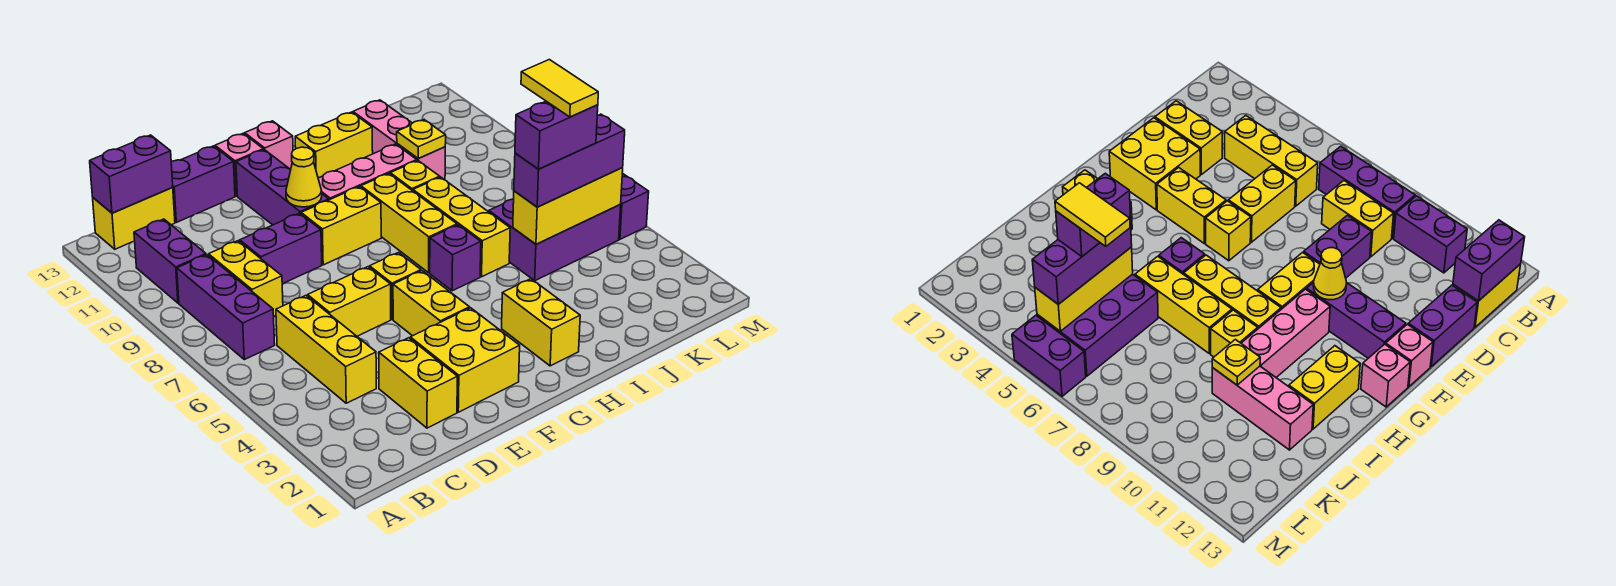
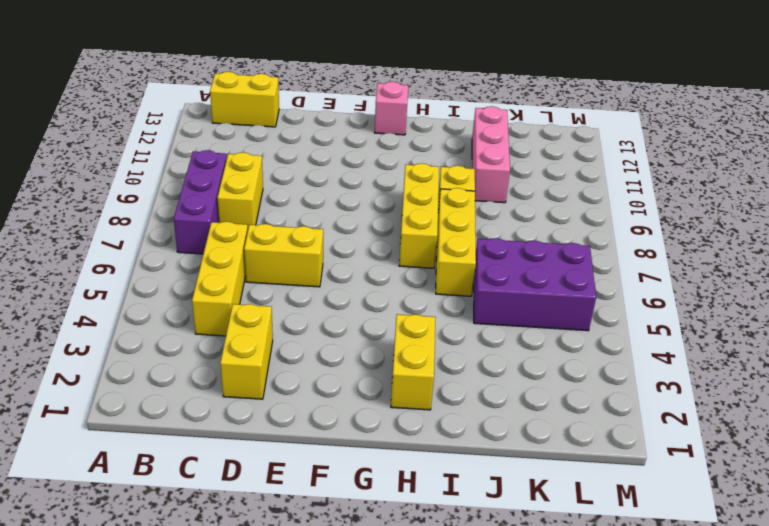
none -> purple brick B10:B11 level 1
none -> purple brick D9:E9 level 1
none -> purple brick D13:E13 level 1
none -> yellow brick E2:F3 level 1

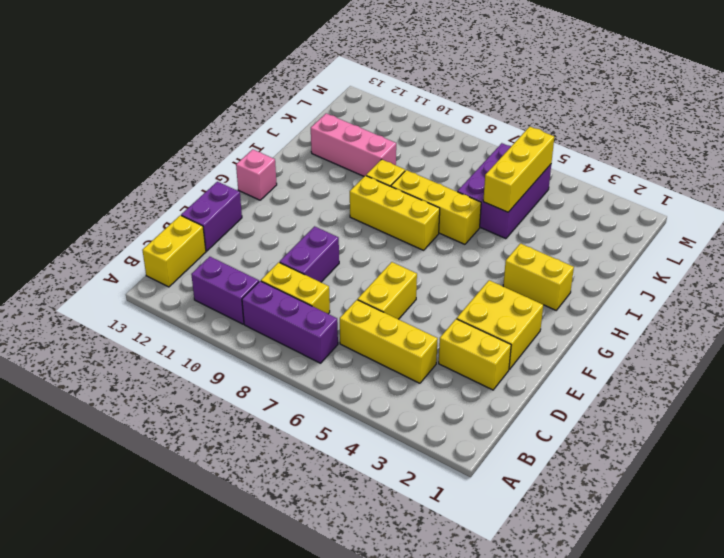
none -> yellow brick F4:F5 level 1
none -> yellow brick F6 level 1
none -> yellow brick F9:G9 level 1
none -> purple brick F10:F12 level 1

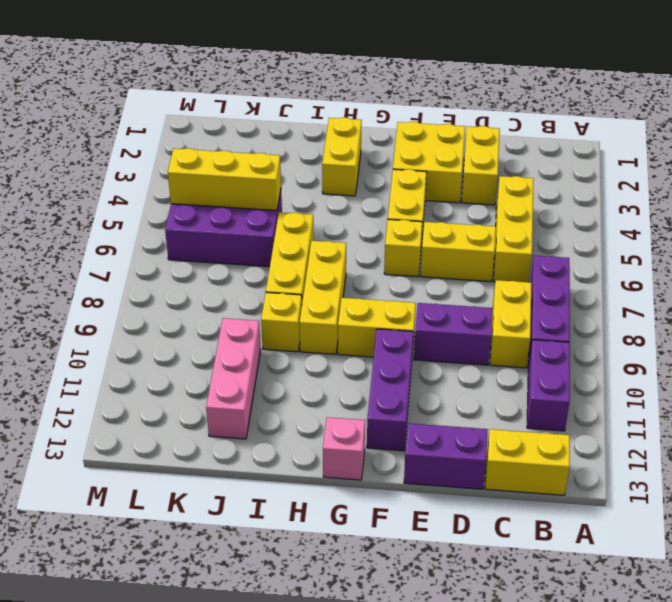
none -> pink brick F13 level 1
none -> pink brick G10:I10 level 1
none -> purple brick H6 level 1
none -> yellow brick H12:I12 level 1

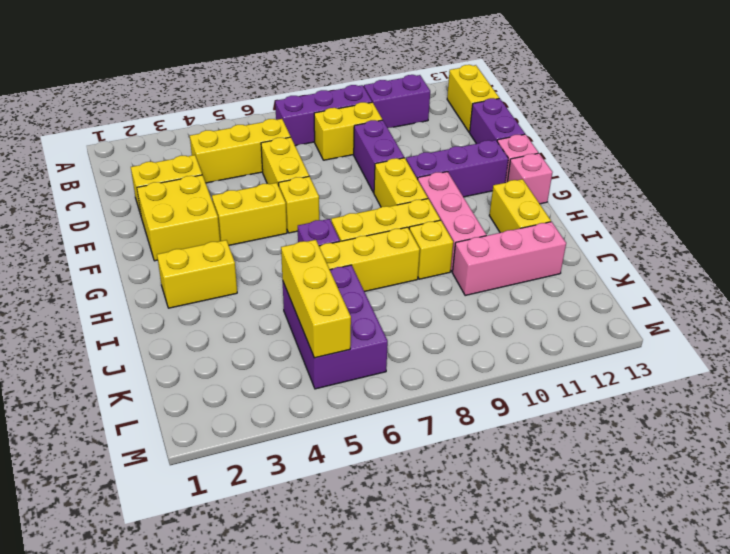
none -> purple brick M5:M6 level 1
none -> purple brick B13:C13 level 2
none -> yellow cone F10 level 2
none -> yellow plate J10 level 2

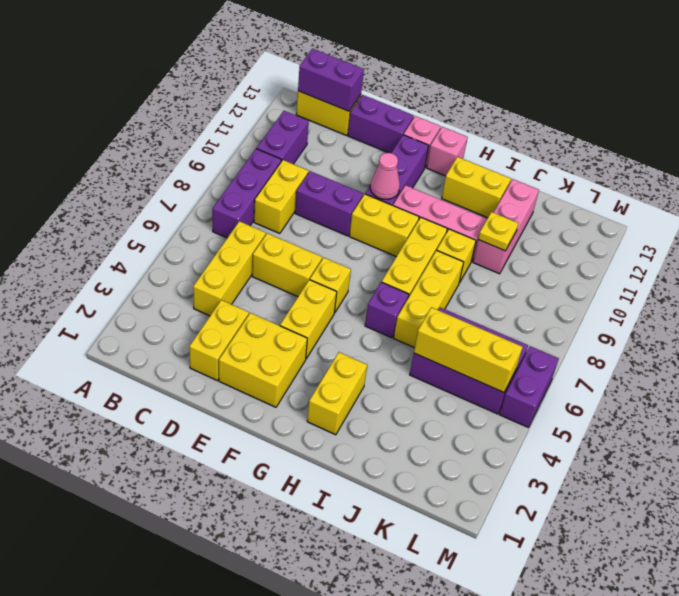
pink cone F10 level 2 -> yellow cone F10 level 2
none -> purple brick J5:L5 level 3
none -> purple brick J5:K5 level 4
none -> yellow tile K5:K6 level 5

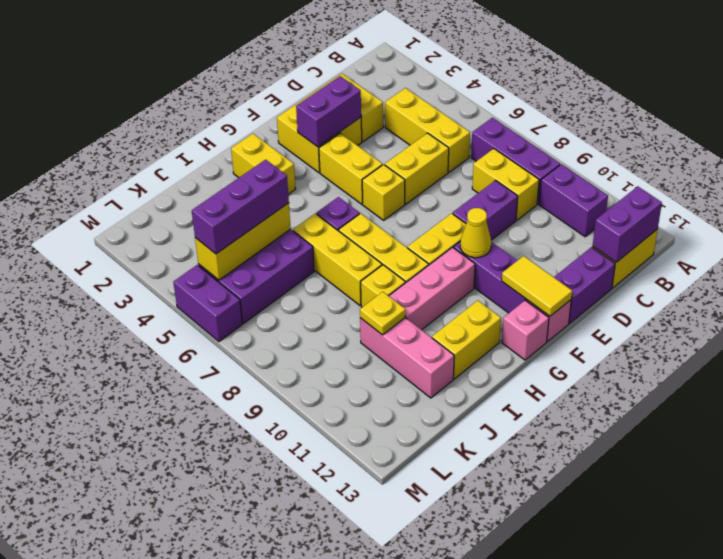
purple brick E3:F3 level 2 -> purple brick J5:K5 level 4
yellow tile F12:F13 level 2 -> yellow tile K5:K6 level 5

